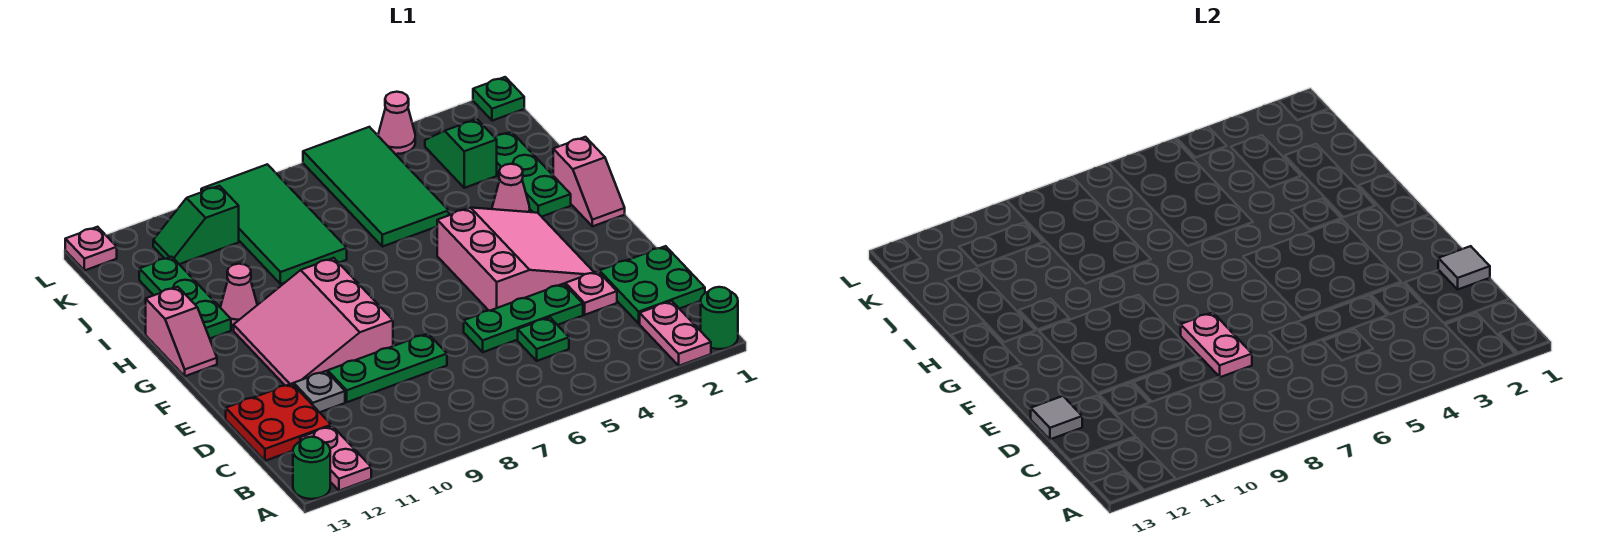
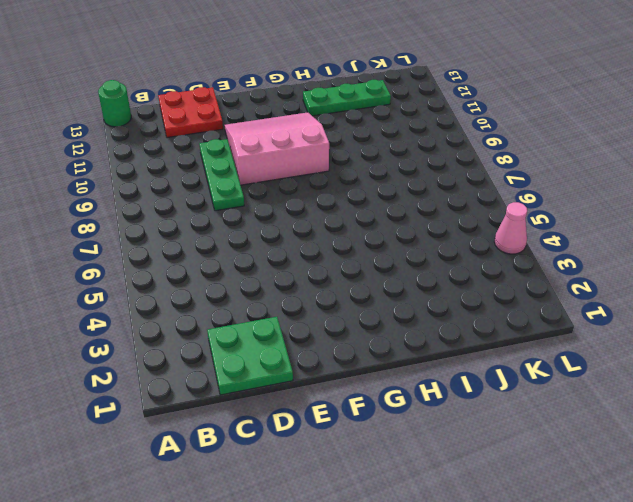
none -> green round brick A1 level 1
none -> pink plate A2:B2 level 1
none -> pink plate A12:B12 level 1

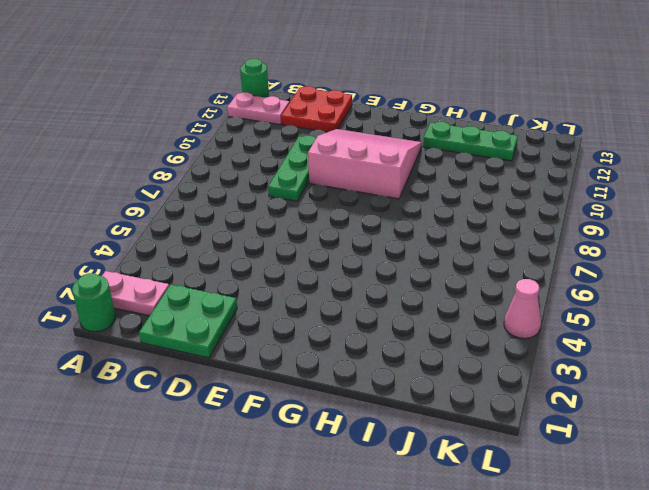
none -> green plate C5 level 1
none -> pink plate D3 level 1
none -> green plate D4:D6 level 1

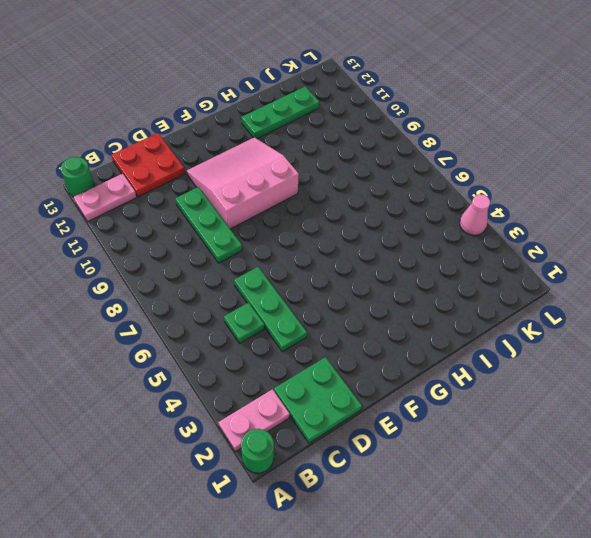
none -> pink plate D3 level 1
none -> grey plate D11 level 1
none -> pink slope E3:G5 level 1 top 5

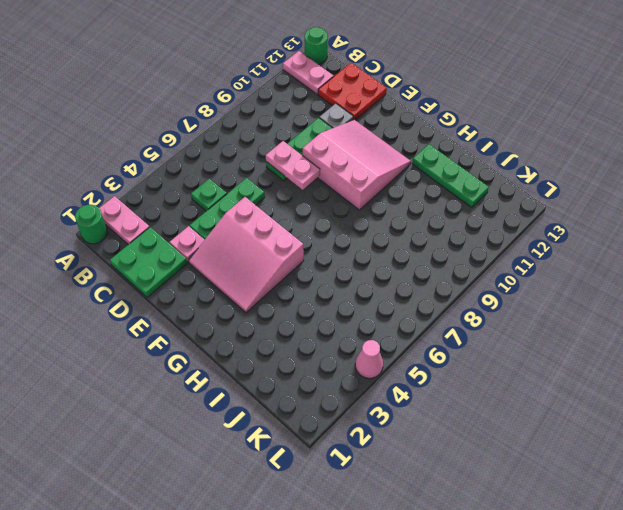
none -> pink slope G1:H1 level 1 top H
none -> pink slope G13:H13 level 1 top H
none -> green plate H2:J2 level 1

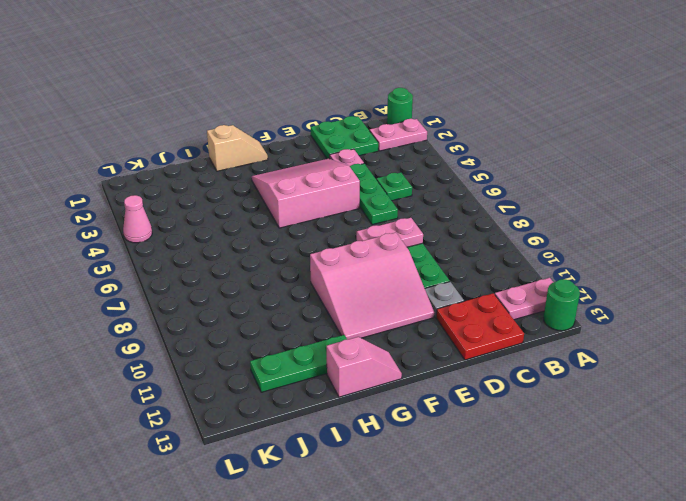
tan slope G1:H1 level 1 top H -> pink slope G1:H1 level 1 top H
none -> green plate H2:J2 level 1
none -> pink cone H3 level 1
none -> pink cone H11 level 1

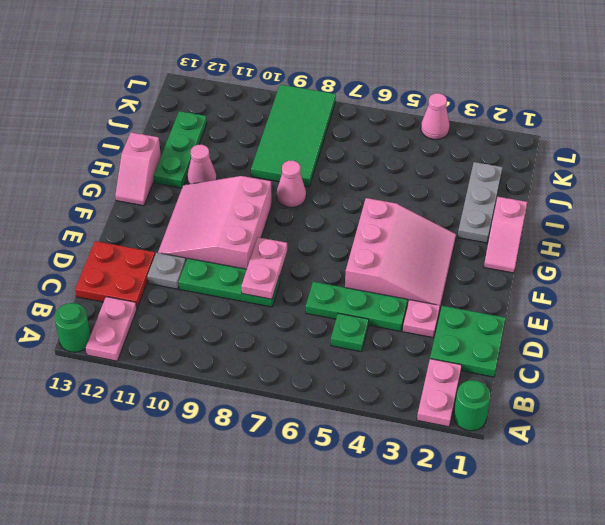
grey plate H2:J2 level 1 -> green plate H2:J2 level 1
pink cone H8 level 1 -> pink cone H3 level 1
none -> green tile I5:L6 level 1
none -> green slope J3:K3 level 1 top J
none -> green slope K10:K11 level 1 top 10

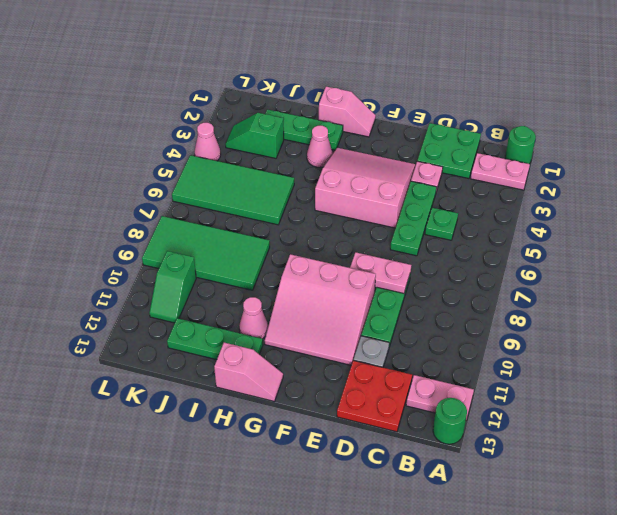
none -> green plate L1 level 1
none -> pink plate L13 level 1
none -> grey tile D1 level 2

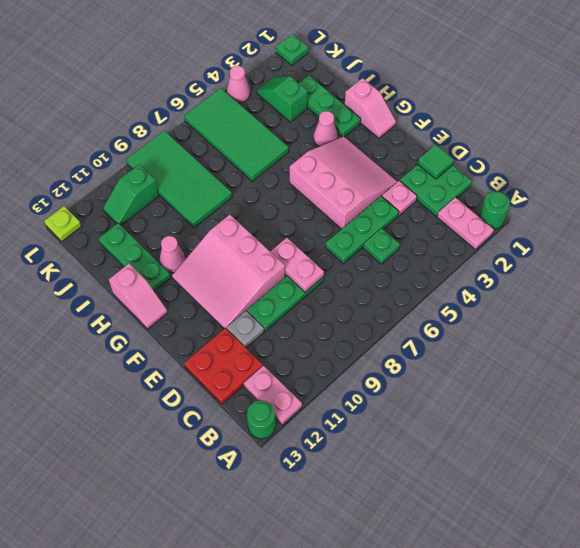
green tile D1 level 2 -> grey tile D1 level 2
lime plate L13 level 1 -> pink plate L13 level 1
none -> grey tile D13 level 2

